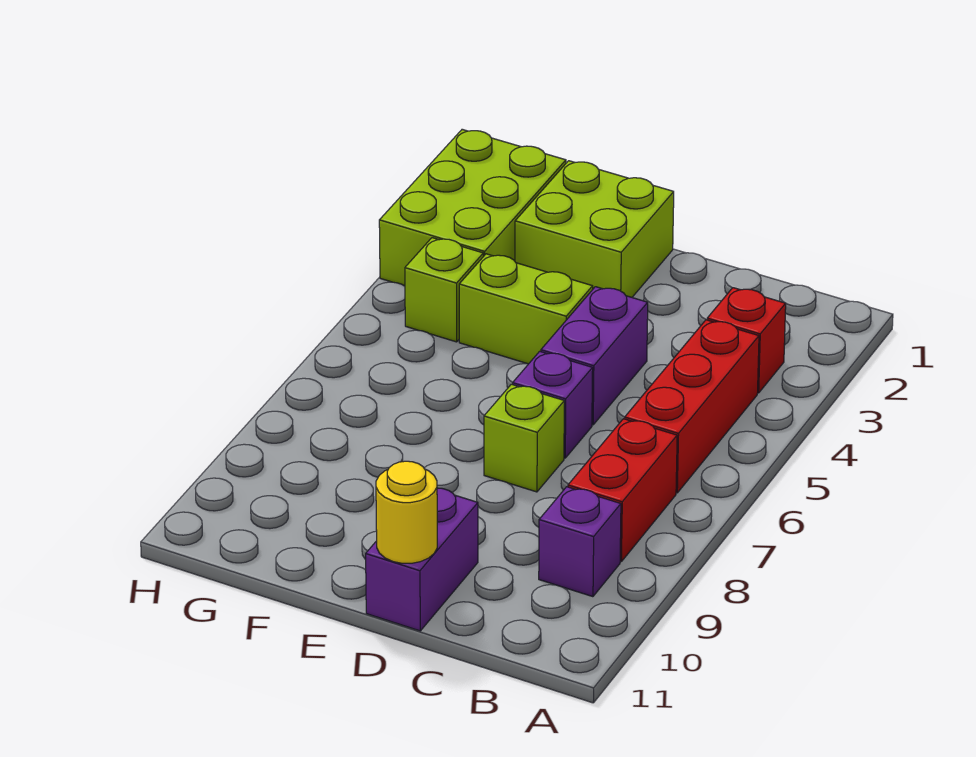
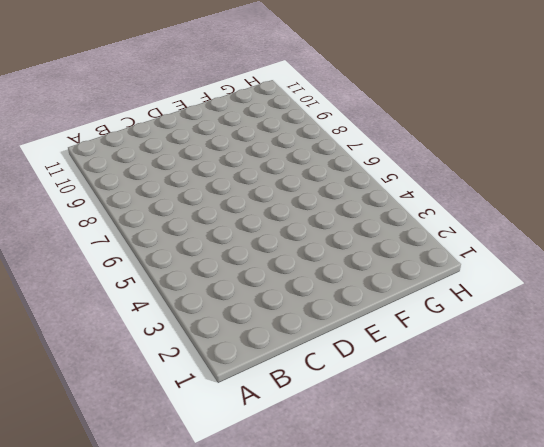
none -> red brick B3 level 1
none -> red brick B4:B6 level 1
none -> red brick B7:B8 level 1

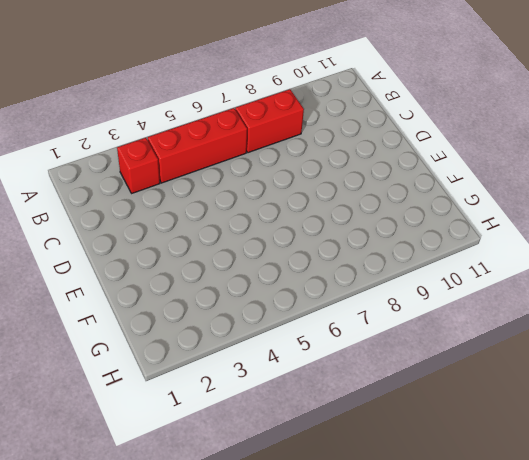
none -> purple brick B9 level 1
none -> purple brick D4:D5 level 1
none -> purple brick D6 level 1

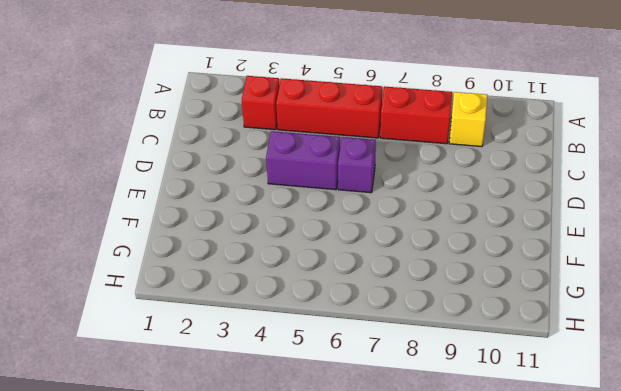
yellow brick B9 level 1 -> purple brick B9 level 1
none -> lime brick D7 level 1
none -> purple brick D10:D11 level 1
none -> lime brick E1:F2 level 1

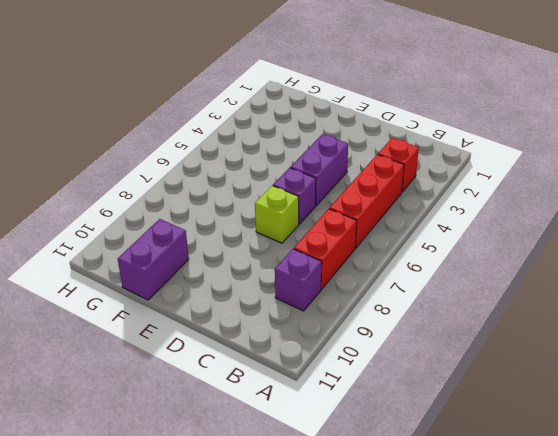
purple brick F10:F11 level 1 -> purple brick D10:D11 level 1
none -> lime brick E1:F2 level 1
none -> lime brick E4:F4 level 1
none -> lime brick G1:H3 level 1

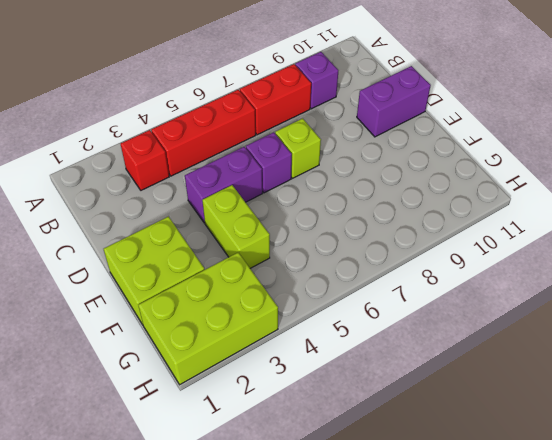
none -> lime brick G4 level 1
none -> yellow round brick D11 level 2

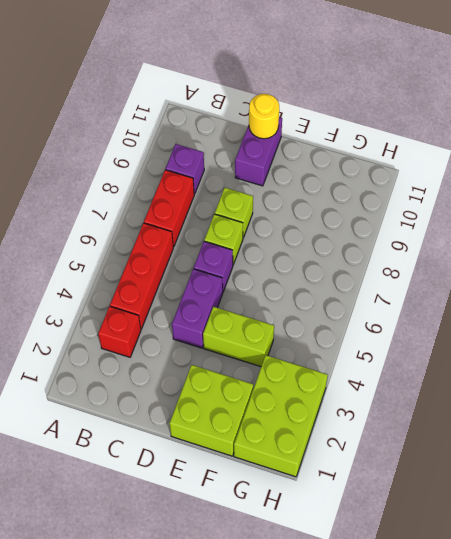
lime brick D8 level 1 -> lime brick G4 level 1

